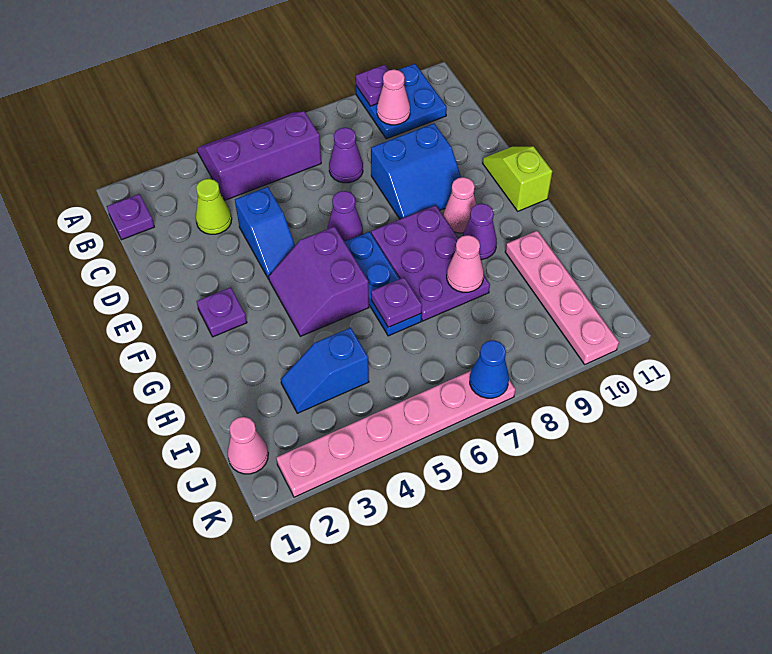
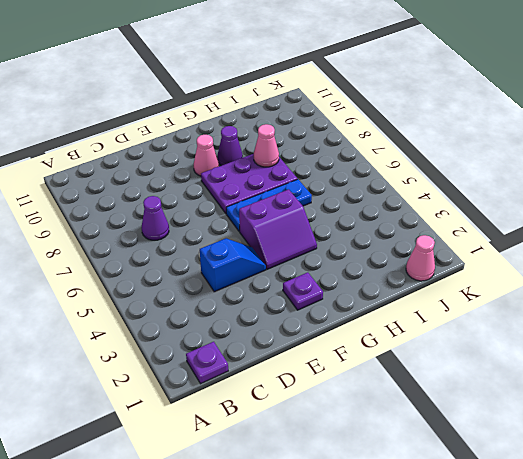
none -> purple slope A4:B6 level 1 top B
none -> blue plate A9:B10 level 1
none -> lime cone C3 level 1

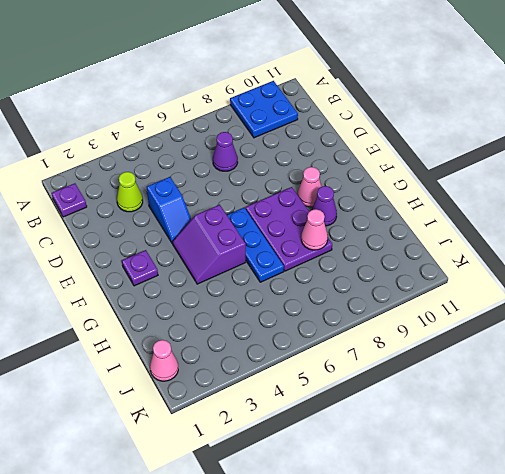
none -> purple slope A4:B6 level 1 top B
none -> blue slope D8:E9 level 1 top D
none -> purple cone E6 level 1

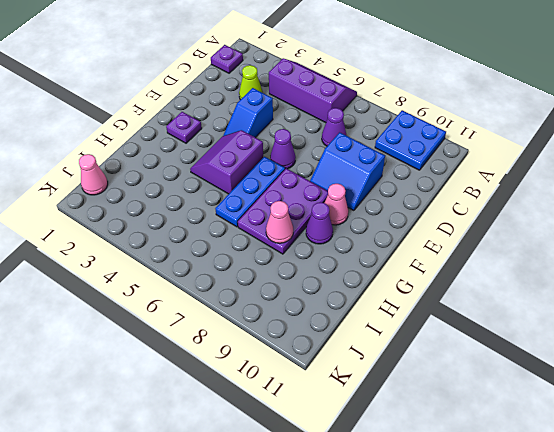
none -> lime slope E11:F11 level 1 top F
none -> pink plate H10:K10 level 1
none -> blue slope I3:I4 level 1 top 4

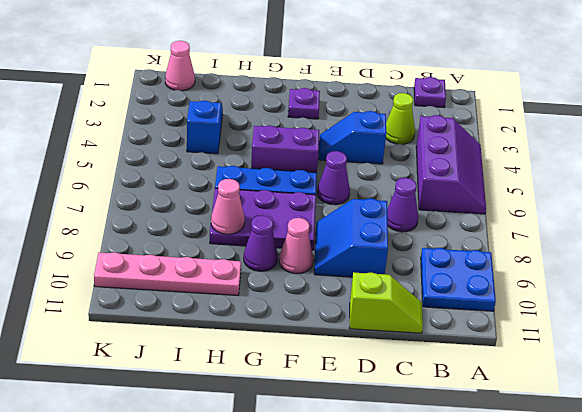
lime slope C11:D11 level 1 top D -> lime slope E11:F11 level 1 top F
none -> pink plate K2:K7 level 1
none -> purple plate A9 level 2
none -> pink cone B9 level 2

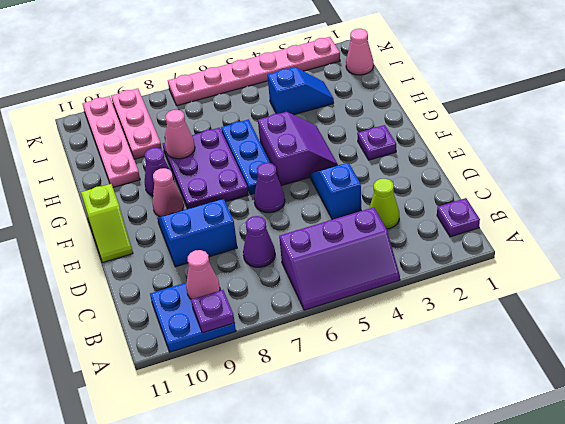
pink plate I9:K9 level 1 -> none
none -> purple plate H6 level 2
none -> blue cone K7 level 2

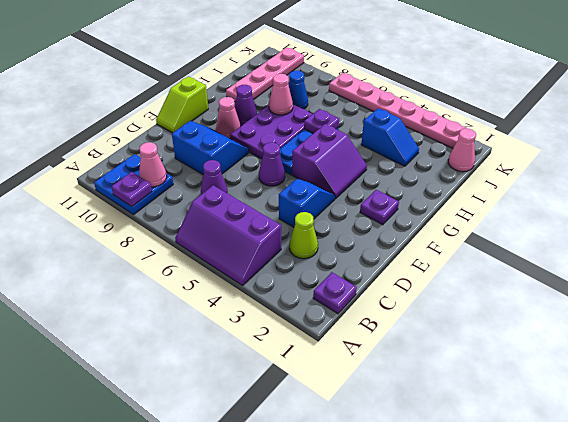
blue cone I8 level 1 -> blue cone K7 level 2

